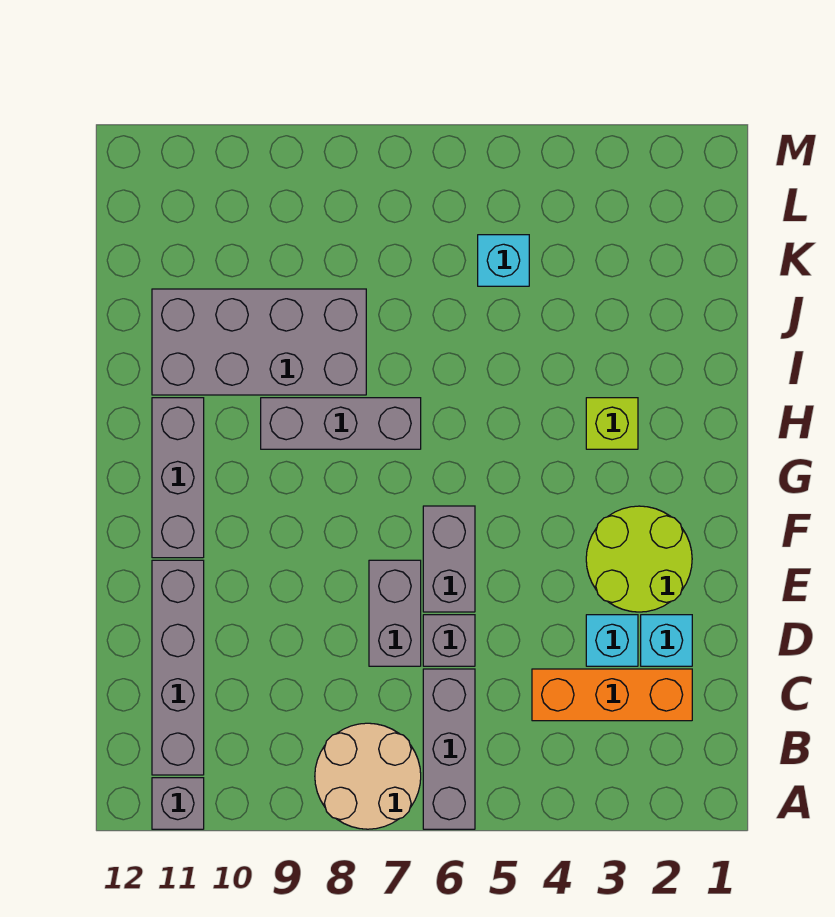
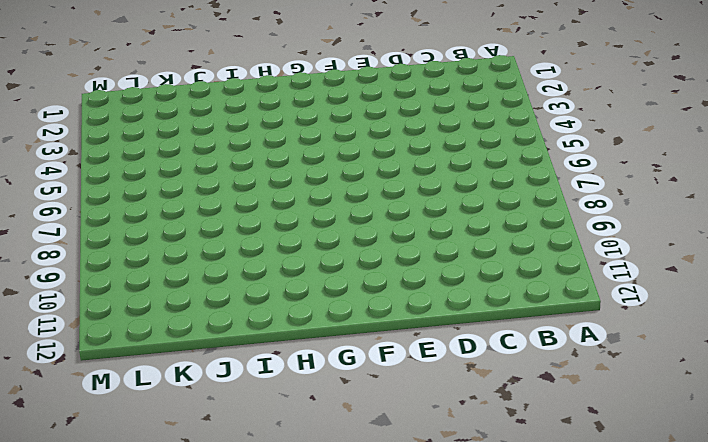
none -> grey brick A6:C6 level 1
none -> tan round brick A7:B8 level 1
none -> grey brick A11 level 1

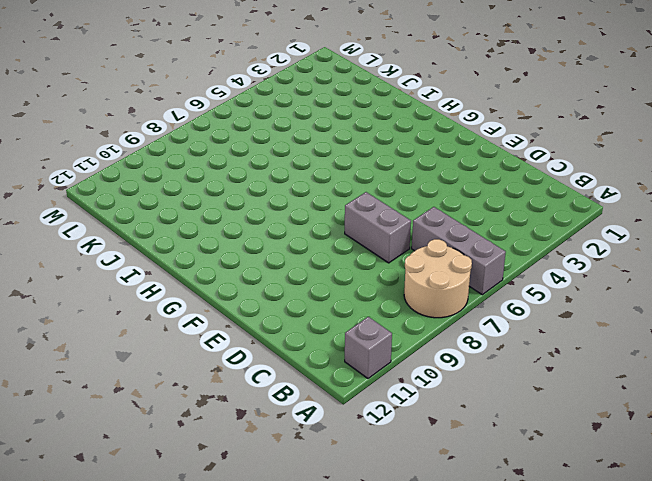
none -> grey brick B11:E11 level 1
none -> orange brick C2:C4 level 1
none -> cyan brick D2 level 1

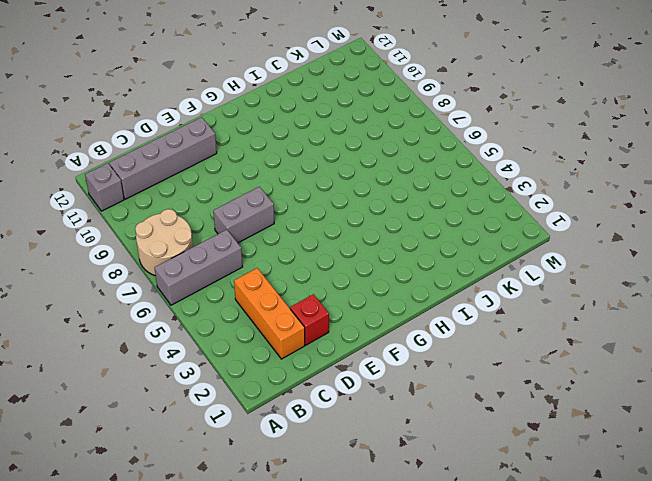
red brick D2 level 1 -> cyan brick D2 level 1
none -> cyan brick D3 level 1
none -> grey brick D6 level 1
none -> lime round brick E2:F3 level 1

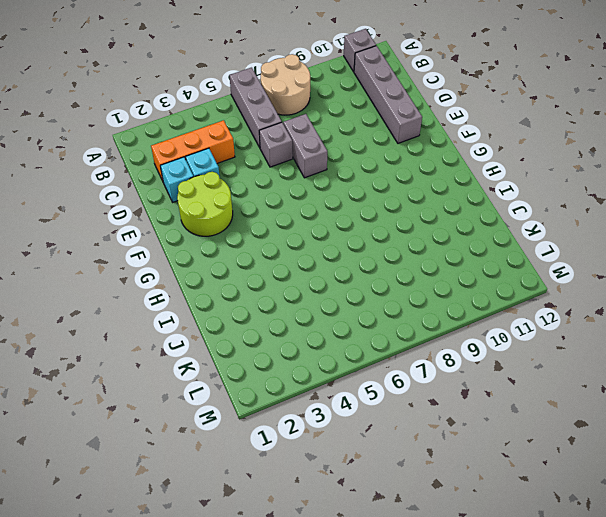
none -> grey brick E6:F6 level 1
none -> grey brick F11:H11 level 1
none -> lime brick H3 level 1

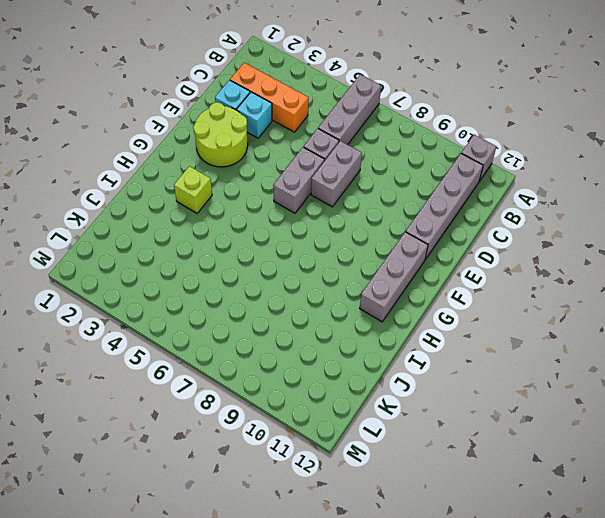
none -> tan round brick A7:B8 level 1
none -> grey brick H7:H9 level 1
none -> grey brick I8:J11 level 1

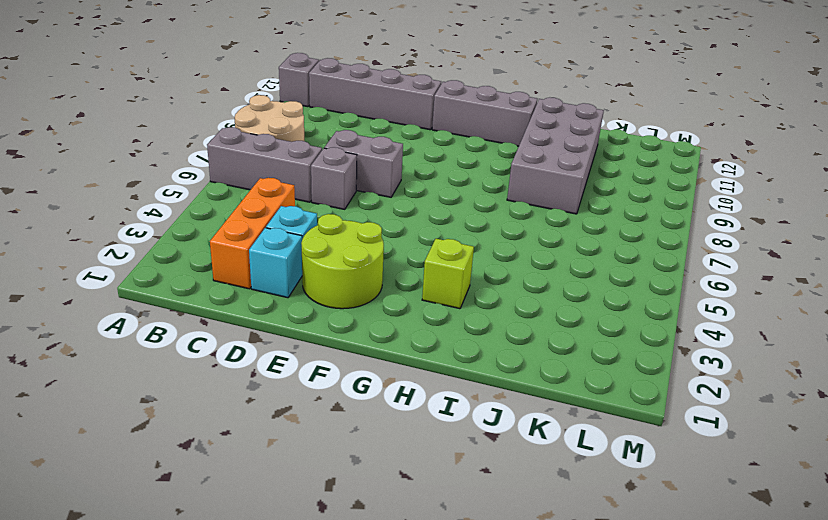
none -> grey brick E6:F6 level 1
none -> grey brick H7:H9 level 1
none -> cyan brick K5 level 1

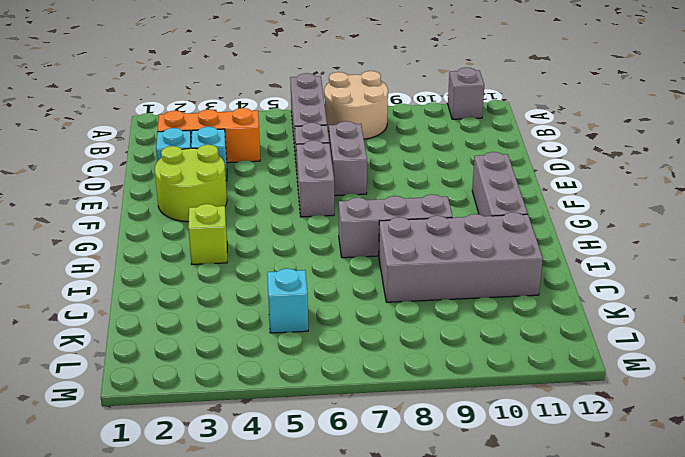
none -> grey brick B11:E11 level 1

